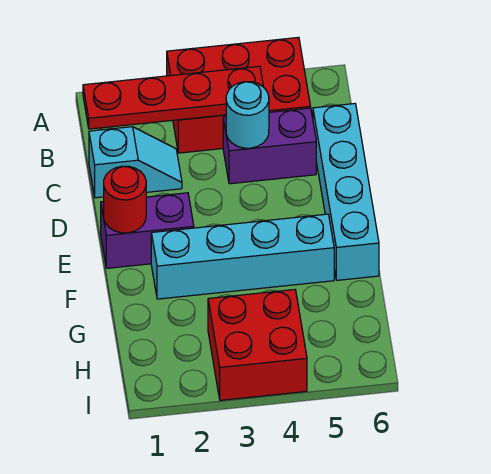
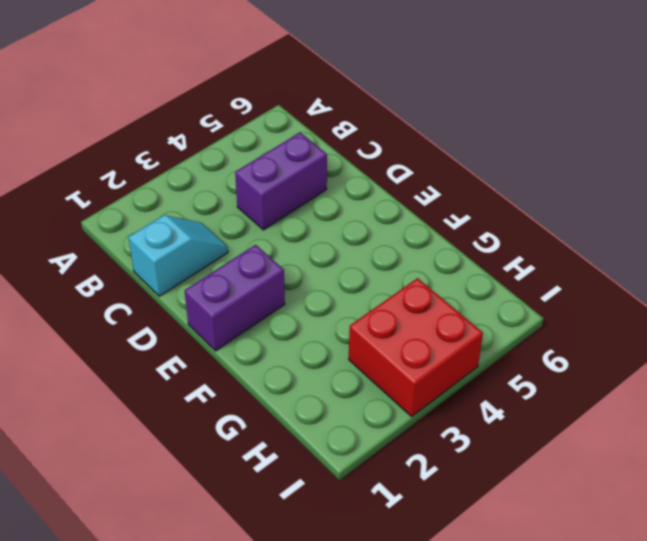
none -> red brick A3:B5 level 1
none -> cyan brick C6:F6 level 1

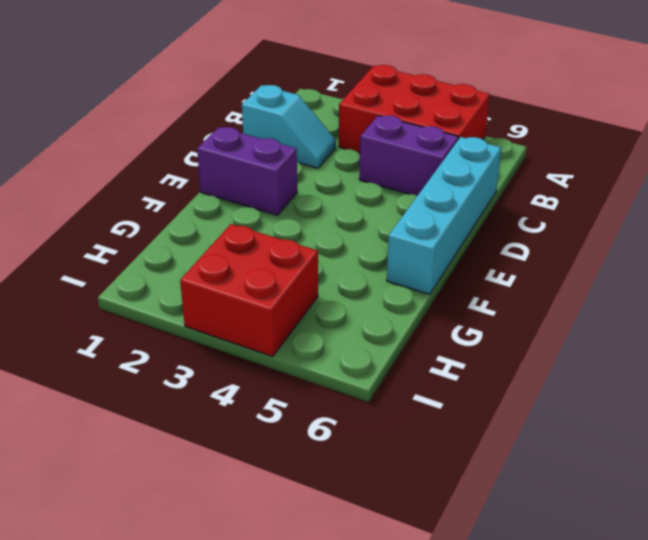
none -> cyan brick F2:F5 level 1
none -> red plate B1:B4 level 2

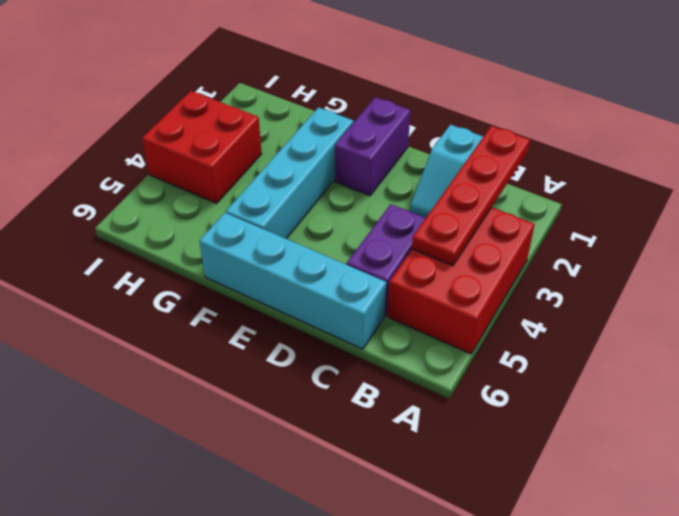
none -> cyan round brick C4 level 2
none -> red round brick E1 level 2

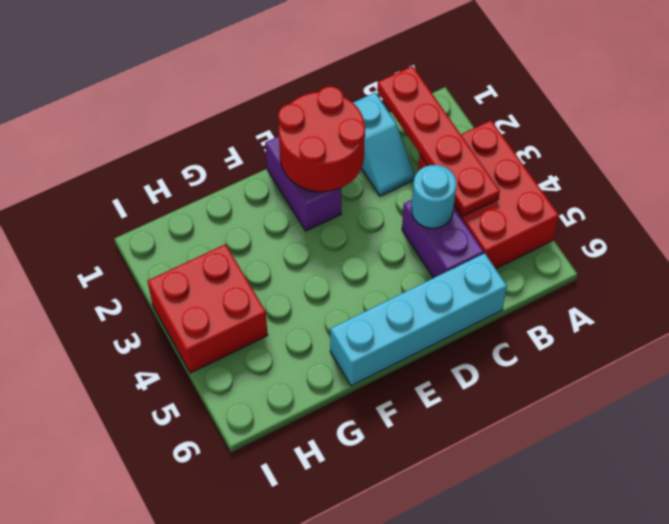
red round brick D1:E2 level 2 -> red round brick E1 level 2
none -> cyan brick F2:F5 level 1

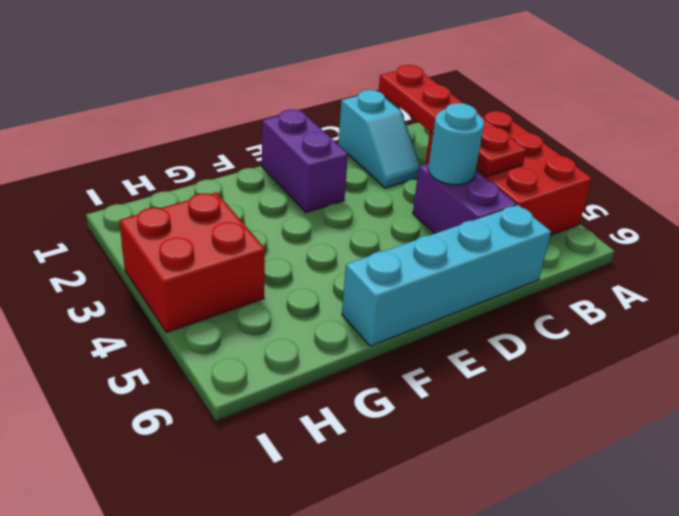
none -> cyan brick F2:F5 level 1
none -> red round brick E1 level 2

